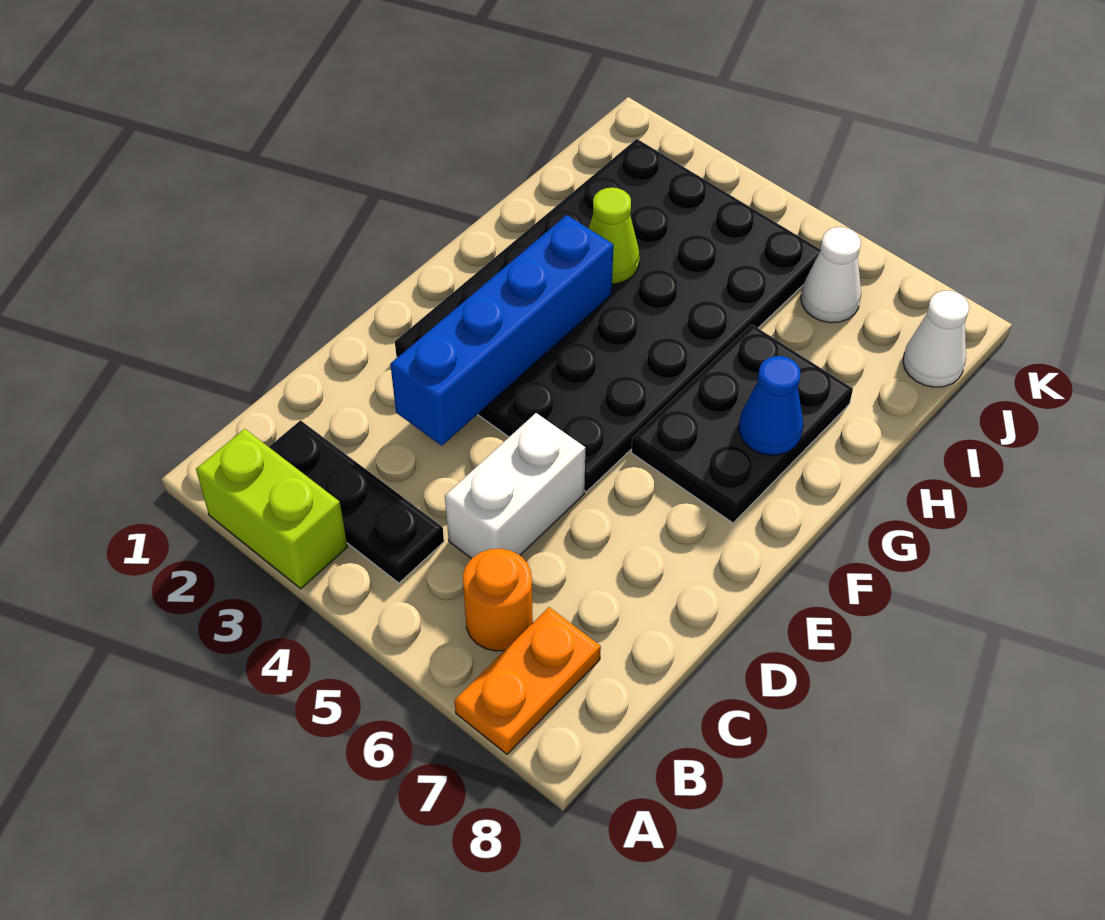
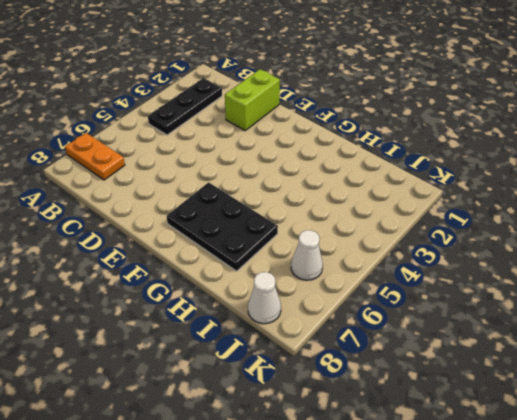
lime brick D1:D2 level 1 -> lime brick A2:A3 level 1
none -> orange round brick B6 level 1
none -> white brick C5:D5 level 1
none -> black plate E2:J5 level 1

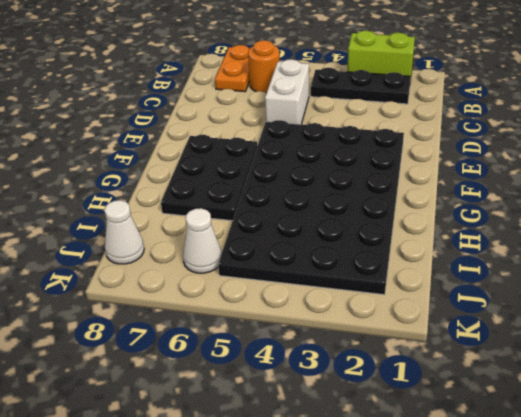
none -> blue brick D3:G3 level 2
none -> blue cone G7 level 2
none -> lime cone H3 level 2

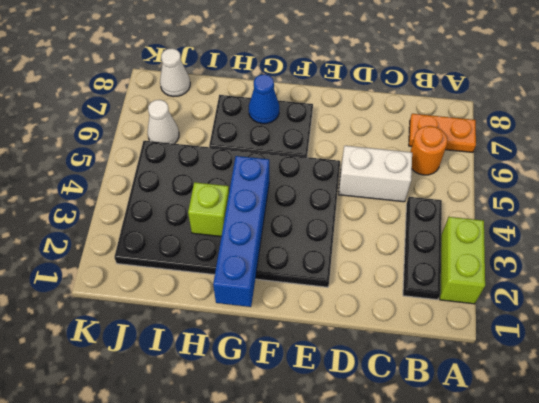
blue brick G1:G4 level 2 -> blue brick D3:G3 level 2
lime brick H3 level 2 -> lime cone H3 level 2

